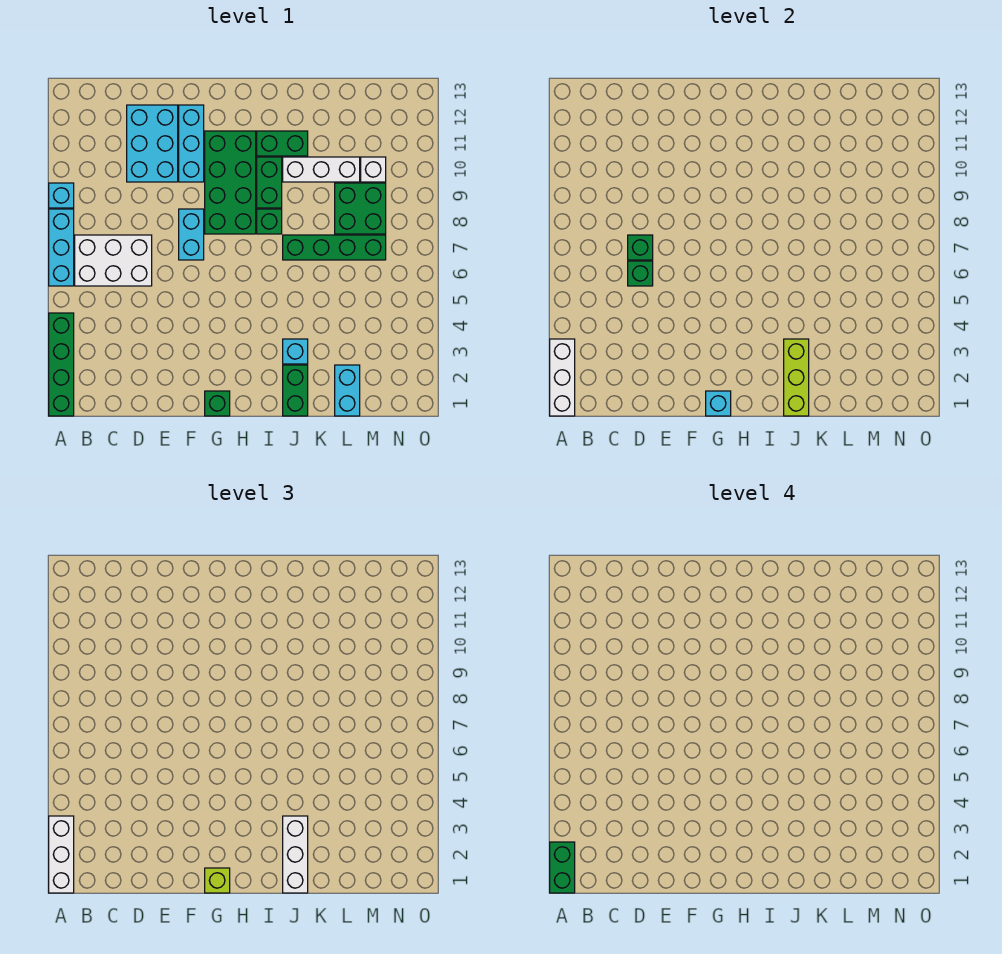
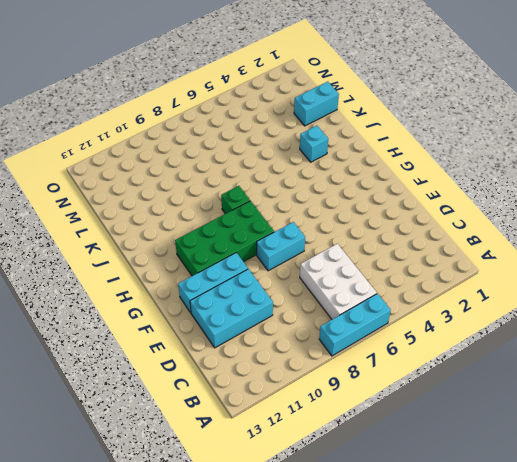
none -> green brick A1:A4 level 1
none -> cyan brick A9 level 1
none -> green brick G1 level 1

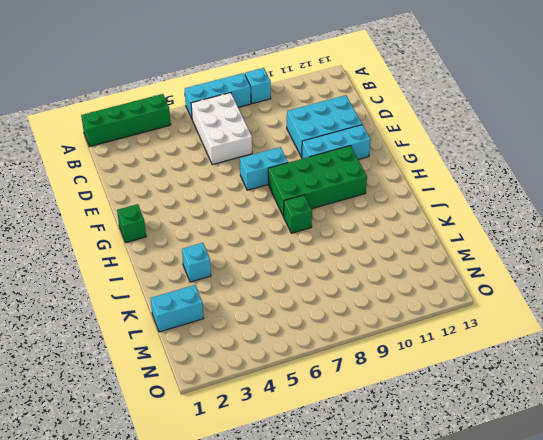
none -> green brick I9:I10 level 1
none -> green brick I11:J11 level 1
none -> green brick J1:J2 level 1

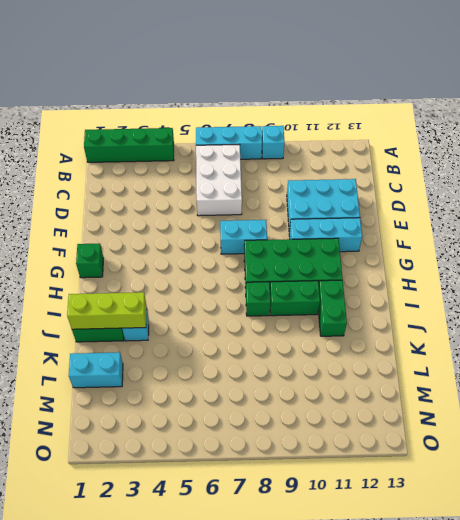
none -> green brick J7:M7 level 1
none -> white brick J10:L10 level 1
none -> green brick L8:M9 level 1

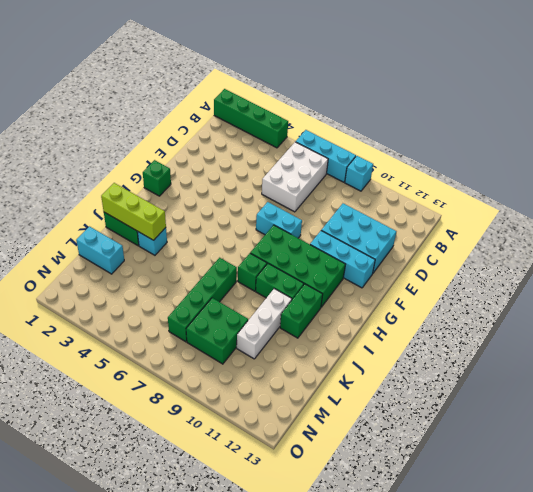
none -> white brick M10 level 1
none -> white brick A1:A3 level 2
none -> green brick D6 level 2

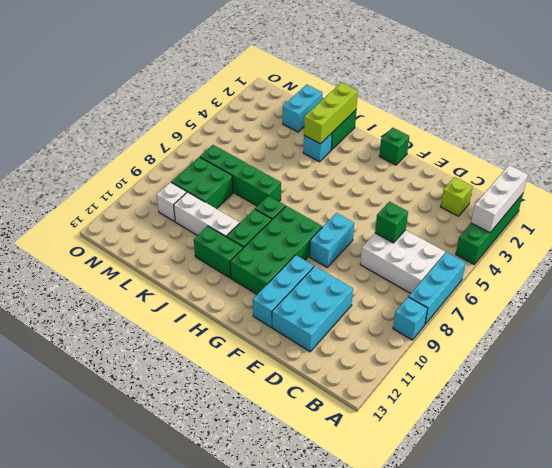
lime brick C2 level 1 -> lime brick G1 level 3
none -> green brick D7 level 2
none -> cyan brick G1 level 2
none -> white brick A1:A3 level 3

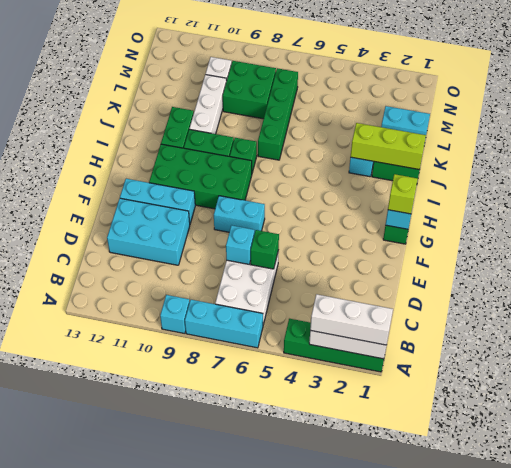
cyan brick D7 level 2 -> green brick D7 level 2
none -> white brick J1:J3 level 3
none -> green brick A1:A2 level 4

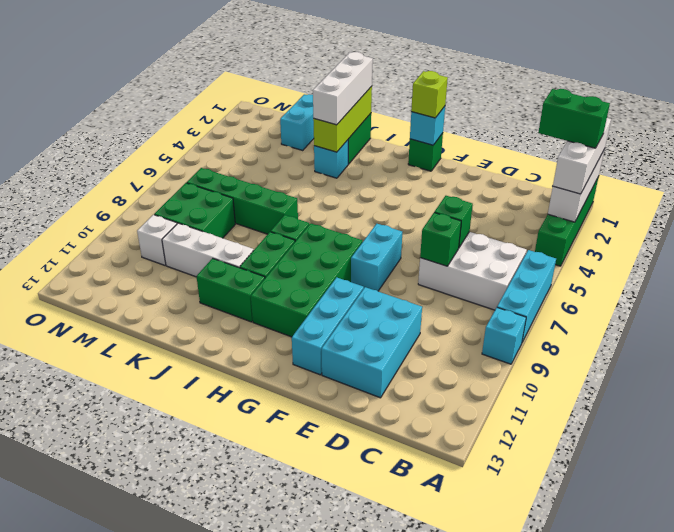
green brick A2:B2 level 4 -> green brick A1:A2 level 4

